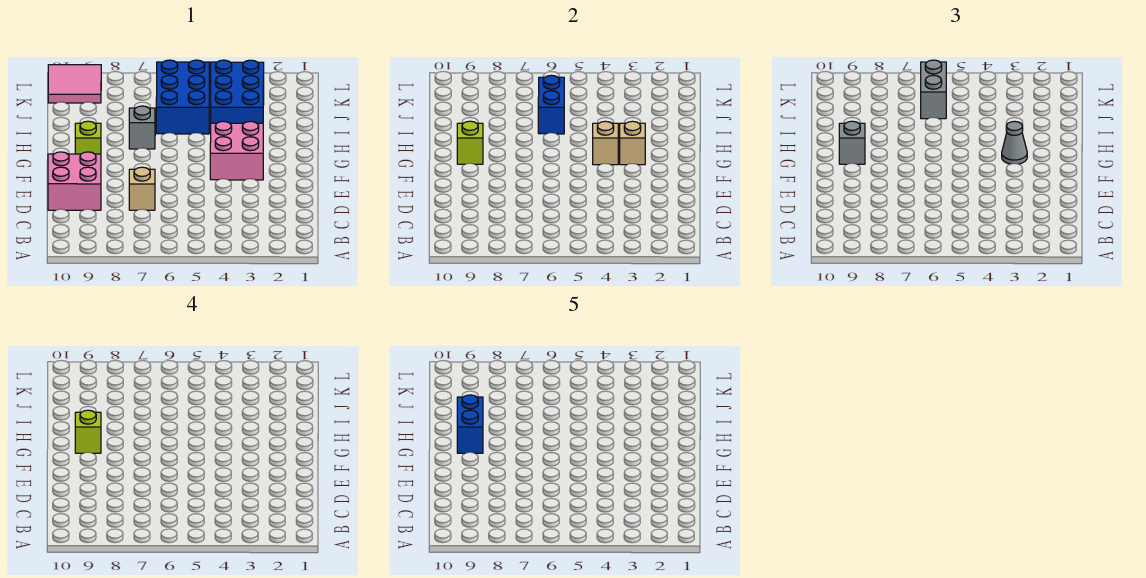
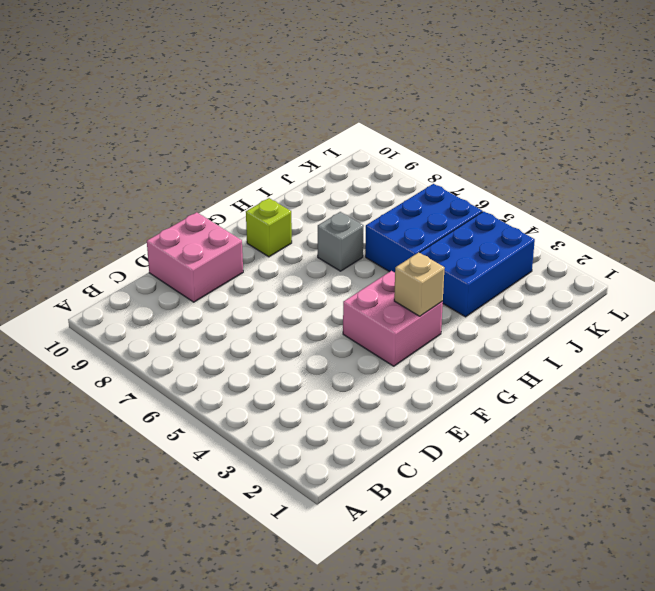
none -> tan brick D7 level 1
none -> pink tile K9:L10 level 1
none -> tan brick G4 level 2

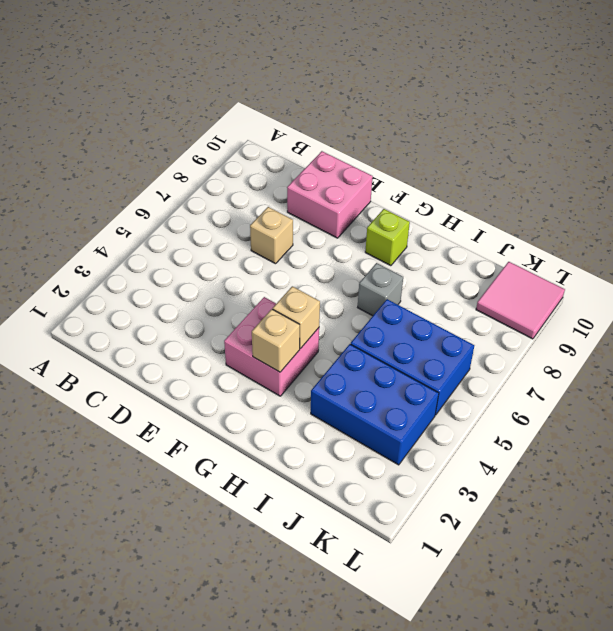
none -> lime brick G9 level 2
none -> blue brick I6:J6 level 2
none -> grey cone G3 level 3

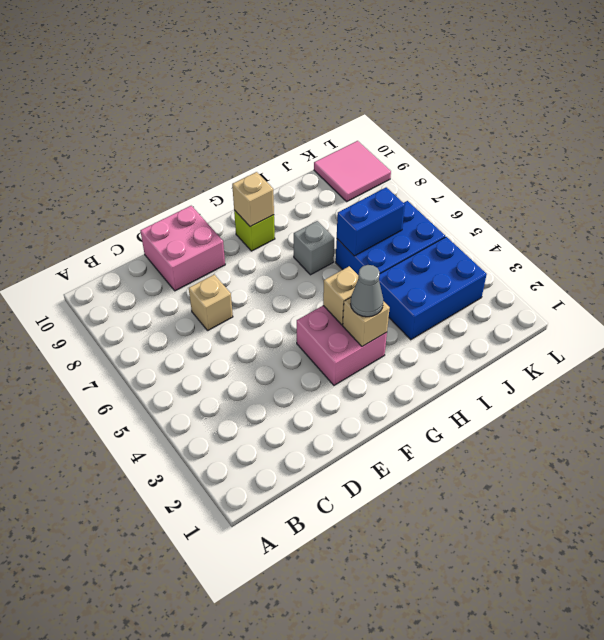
tan brick G9 level 2 -> lime brick G9 level 2
none -> grey brick G9 level 3
none -> grey brick J6:K6 level 3
none -> lime brick G9 level 4

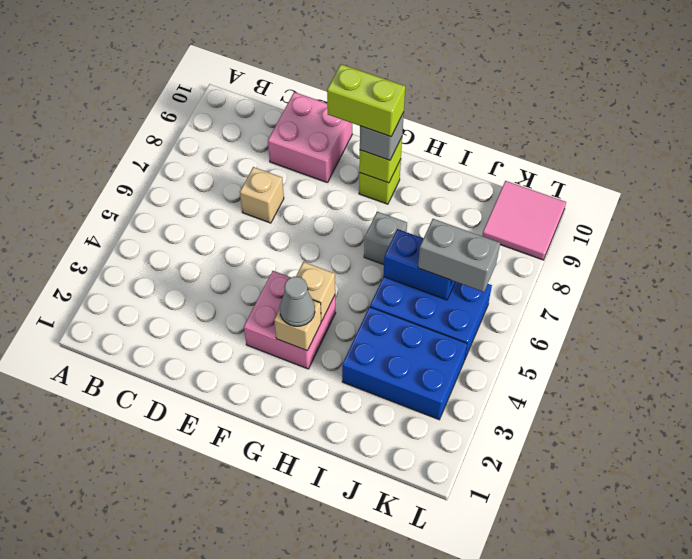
lime brick F9:G9 level 4 -> lime brick G9 level 4
none -> blue brick G9:H9 level 5

